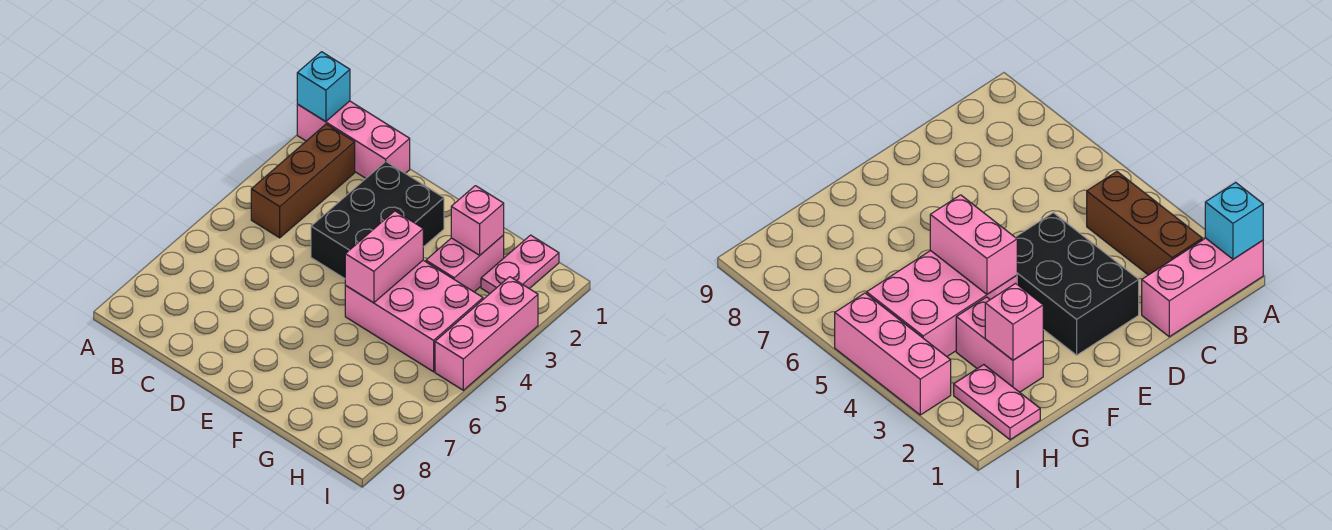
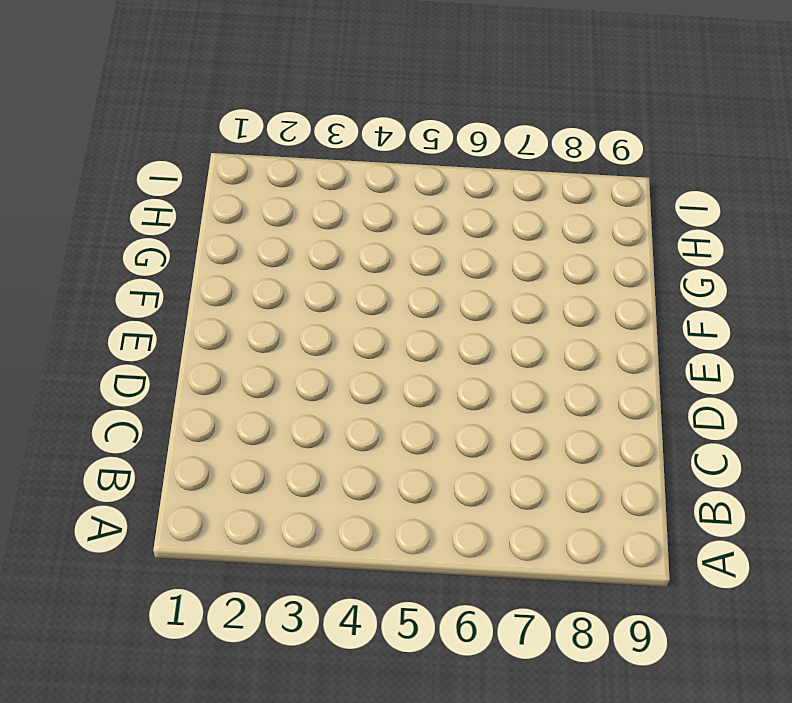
none -> pink brick A1:C1 level 1
none -> brown brick B2:B4 level 1

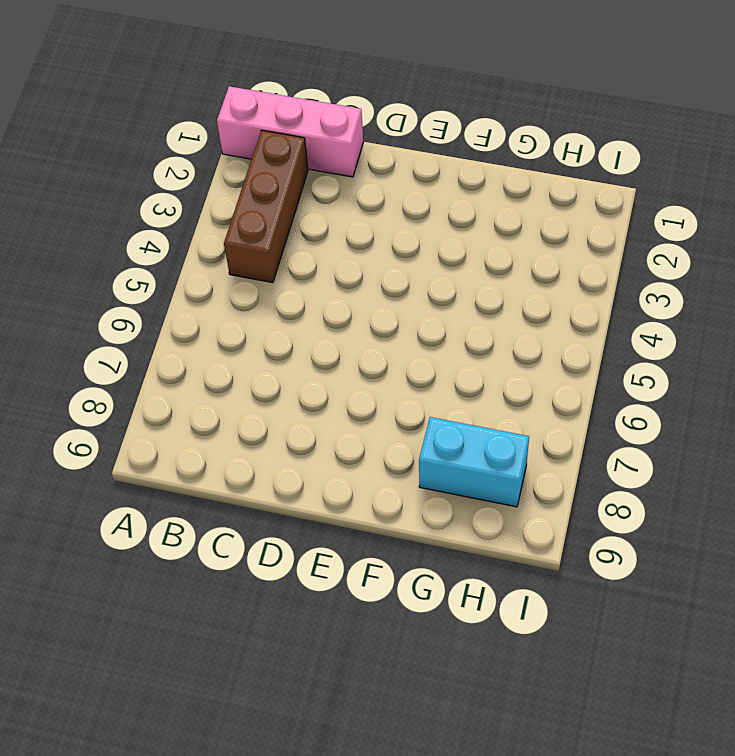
cyan brick G8:H8 level 1 -> none
none -> black brick D2:E4 level 1
none -> pink brick F4:H5 level 1

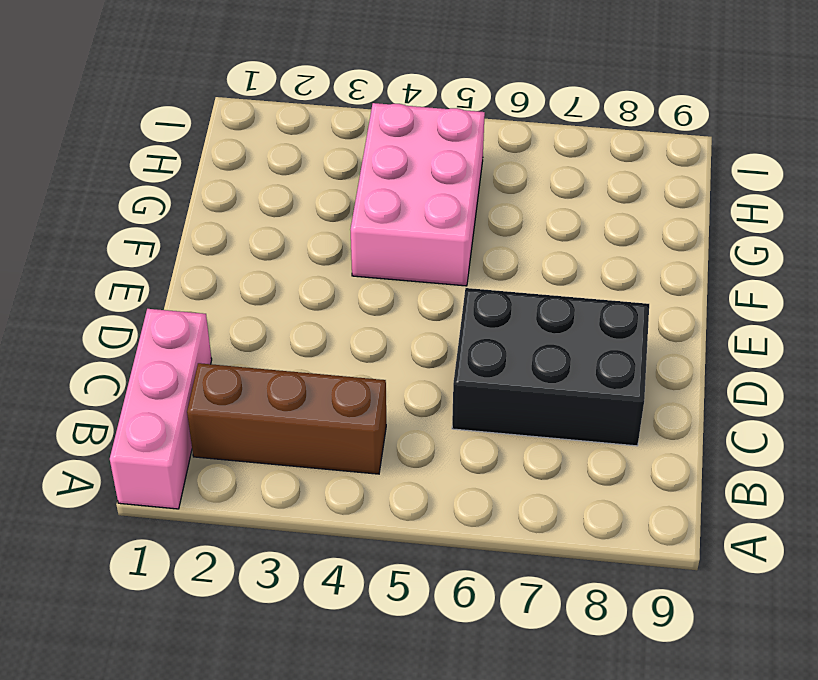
black brick C6:D8 level 1 -> black brick D2:E4 level 1
none -> pink brick G2:G3 level 1
none -> pink plate H1:H2 level 1

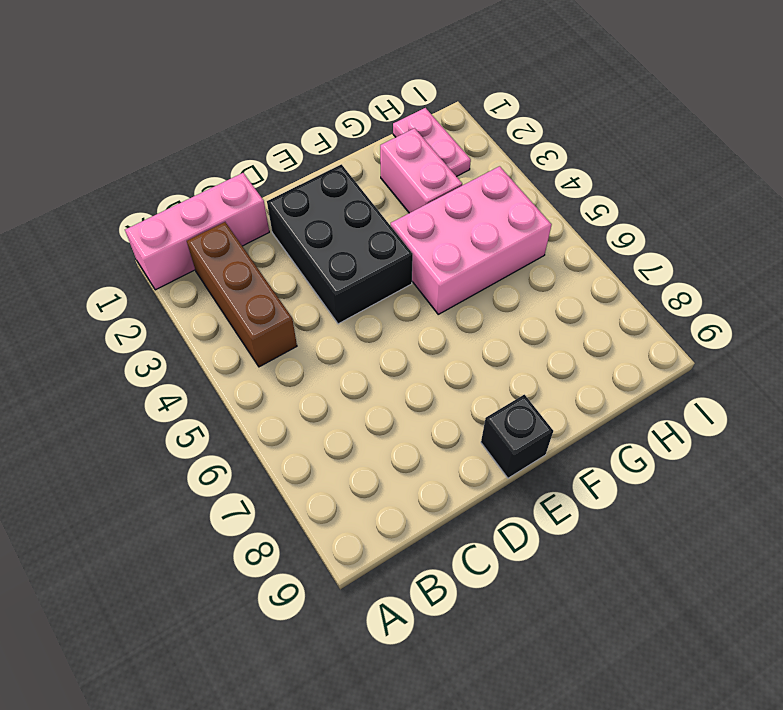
black brick E9 level 1 -> none
none -> pink brick I3:I5 level 1
none -> cyan brick A1 level 2

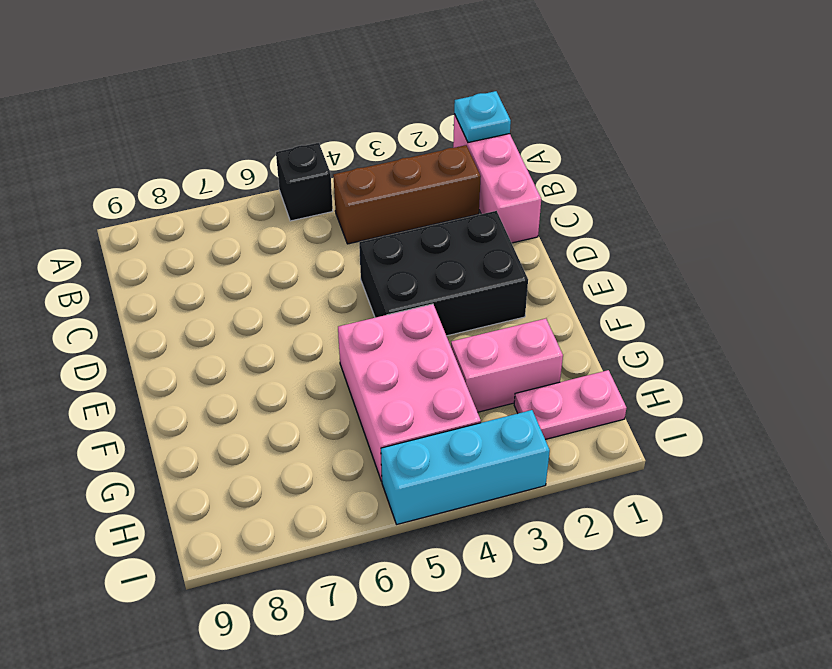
cyan plate A1 level 2 -> cyan brick A1 level 2
black brick A5 level 1 -> none
cyan brick I3:I5 level 1 -> pink brick I3:I5 level 1
none -> pink brick F4:F5 level 2
none -> pink brick G2 level 2

